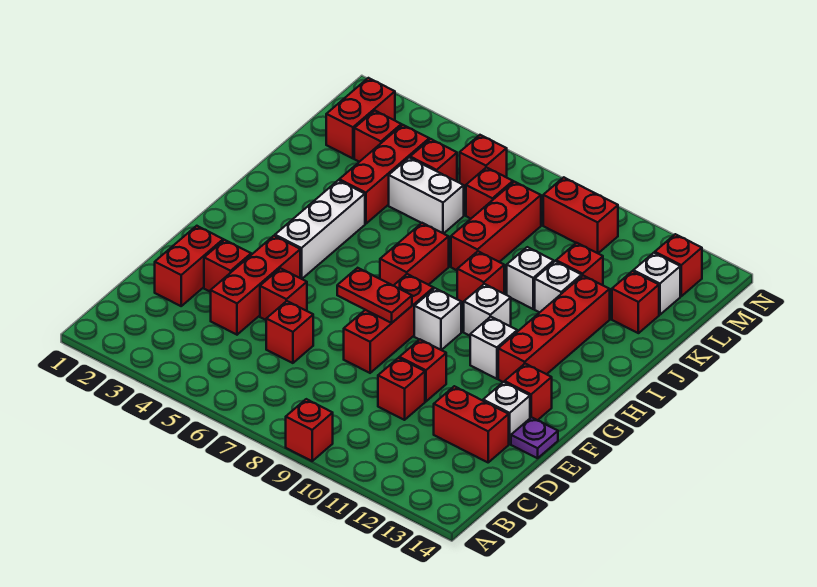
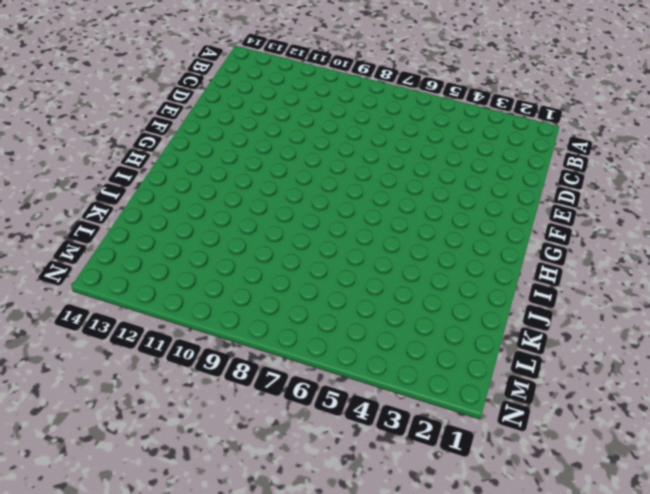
none -> red brick A9 level 1
none -> red brick D2:E2 level 1
none -> red brick D4:F4 level 1
none -> red brick D6 level 1

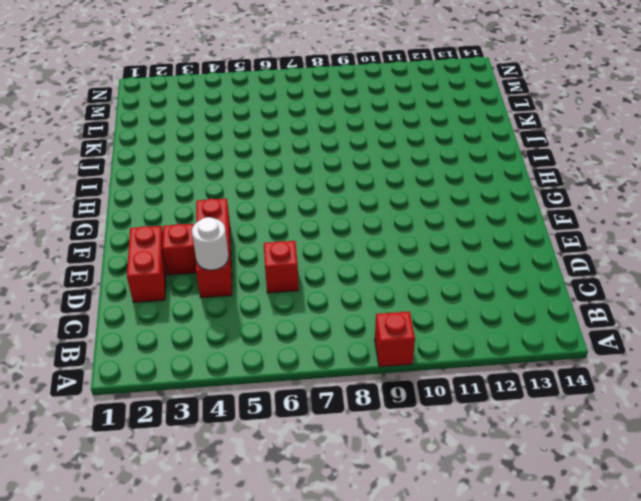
white round brick D4 level 2 -> none
none -> red brick D10 level 1
none -> red brick D12:D13 level 1
none -> red brick E5 level 1
none -> red brick E8:G8 level 1

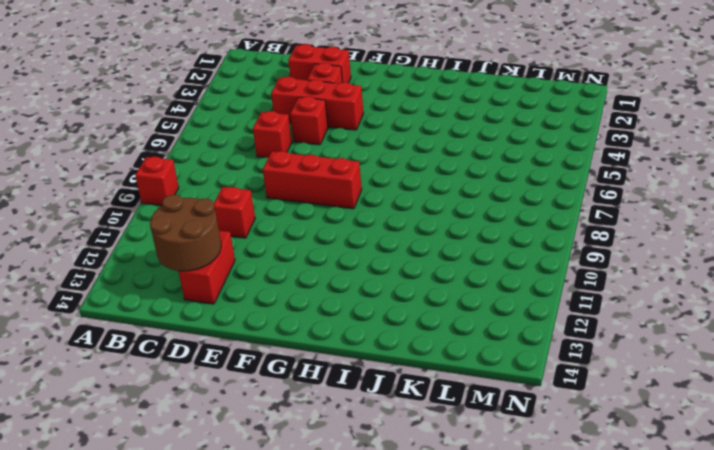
brown round brick C12:D13 level 2 -> none
none -> red brick E10 level 1
none -> white brick E13 level 1
none -> purple plate E14 level 1
none -> red brick F13 level 1

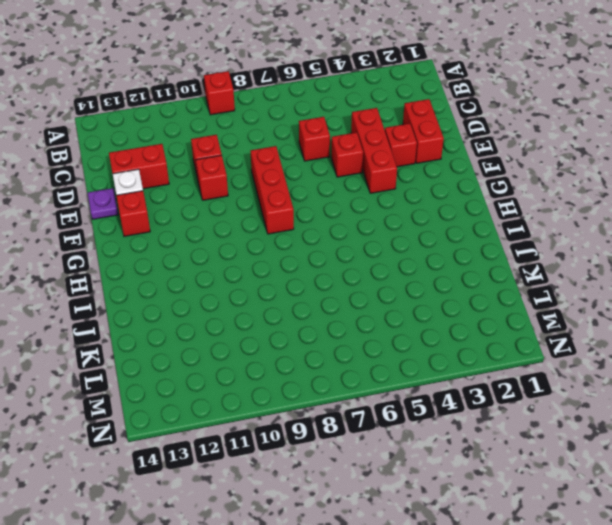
none -> white brick G4:I4 level 1
none -> white brick G9 level 1
none -> white brick G11 level 1
none -> red brick G12:J12 level 1

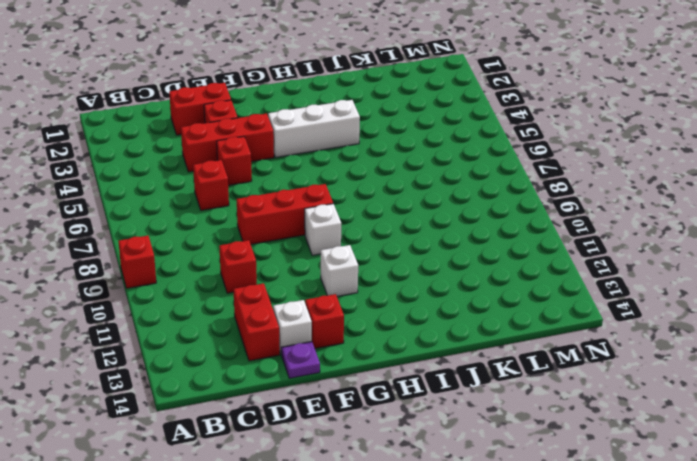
none -> red brick E10 level 1
none -> red brick G12:J12 level 1
none -> red brick H7:I7 level 1
none -> white brick H10 level 1

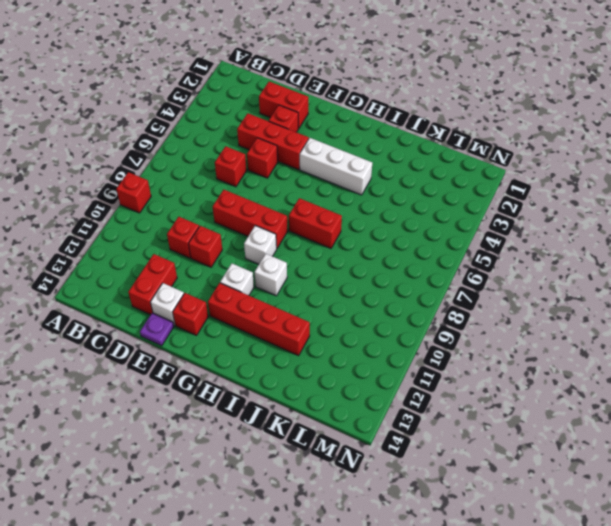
none -> red brick I9 level 1
none -> red brick J4:L4 level 1
none -> red brick J8:L8 level 1
none -> white brick J10 level 1

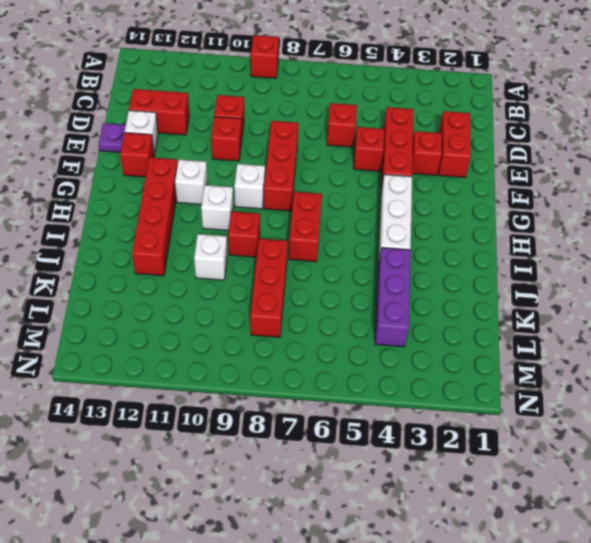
purple brick J4:L4 level 1 -> red brick J4:L4 level 1
none -> white brick J11 level 1
none -> white brick K5:K6 level 1
none -> red brick K11 level 1
none -> red brick K13 level 1

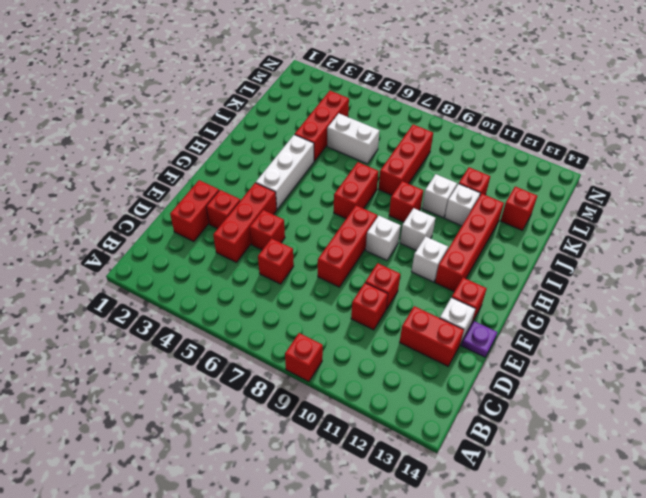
none -> red brick L2:M2 level 1
none -> red brick L3 level 1
none -> red brick L5 level 1
none -> red brick L7 level 1

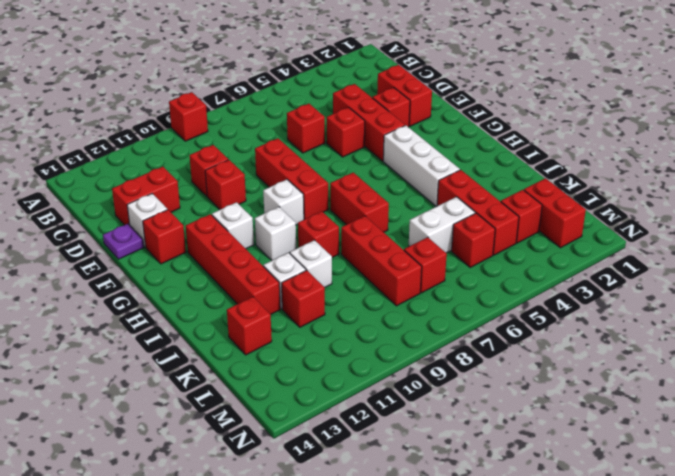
none -> white brick L13 level 1
none -> red brick M6 level 1
none -> red brick M9:M10 level 1
none -> red brick M13 level 1

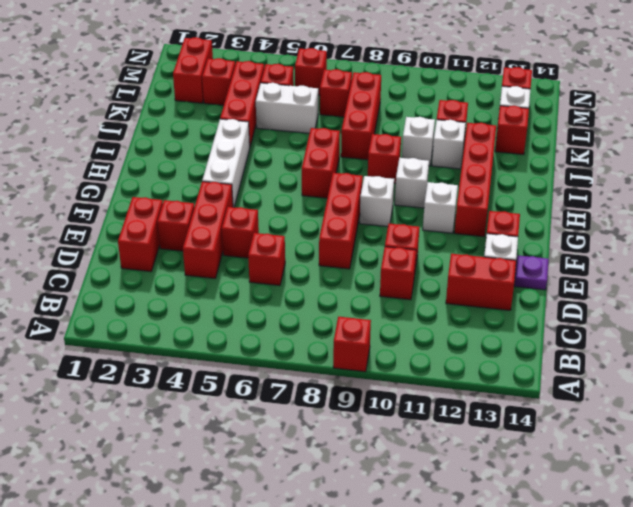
none -> red brick M9:M10 level 1
none -> red plate F7:F8 level 2

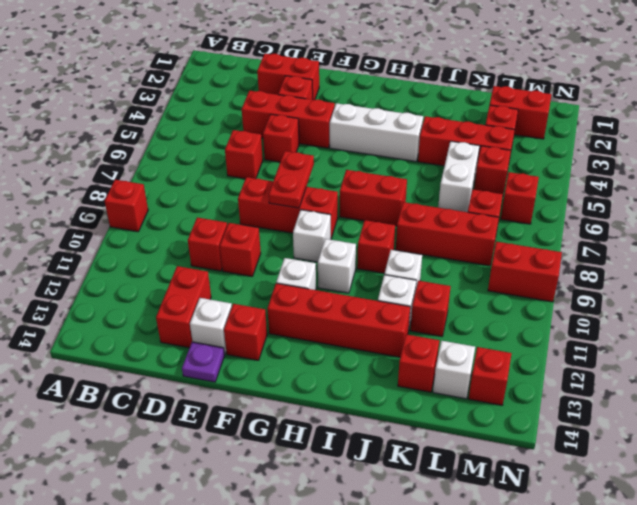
red brick M9:N9 level 1 -> red brick M9:M10 level 1

